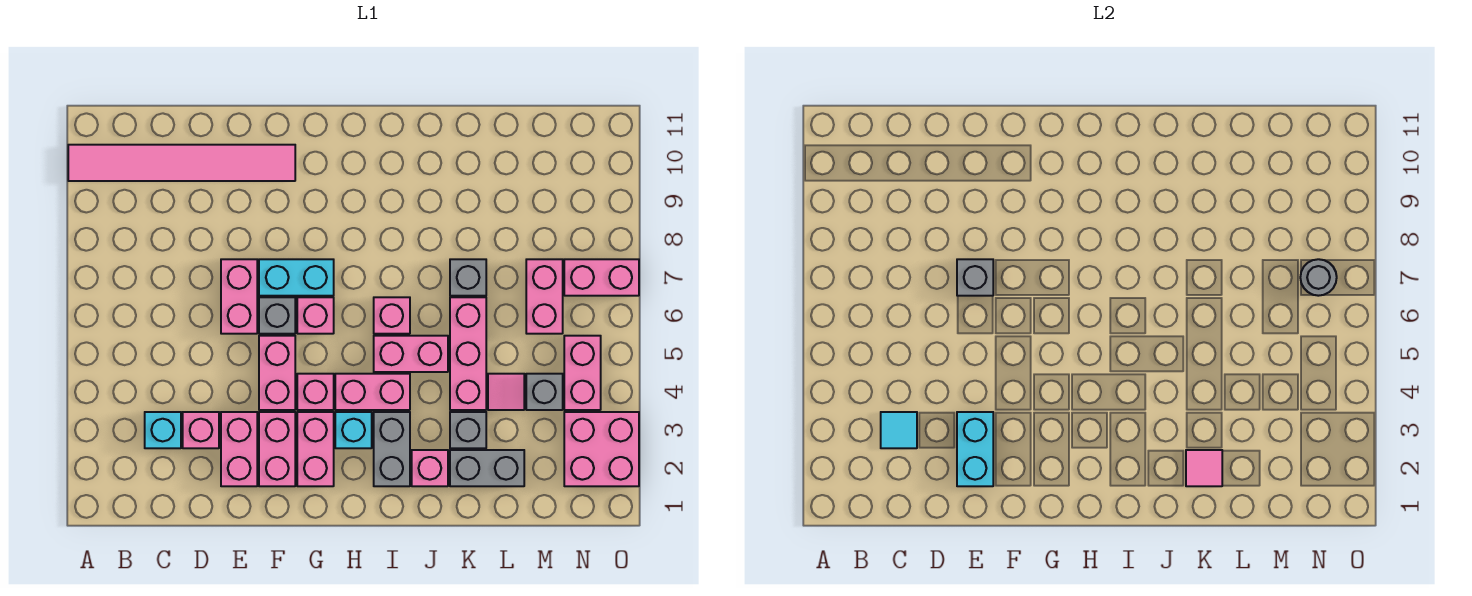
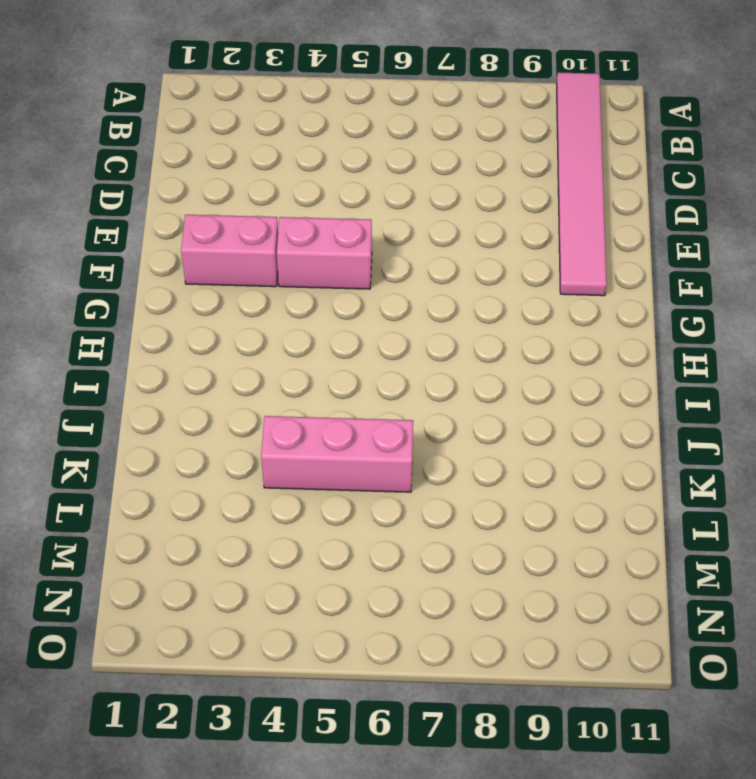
none -> cyan brick C3 level 1
none -> pink brick D3 level 1
none -> pink brick E2:E3 level 1
none -> pink brick E6:E7 level 1

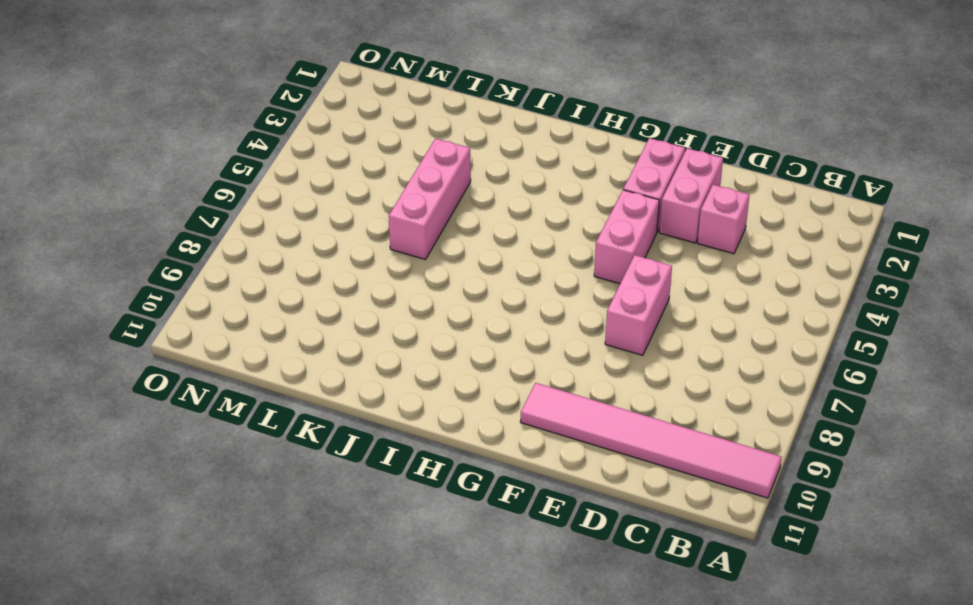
none -> cyan brick C3 level 1
none -> grey brick F6 level 1
none -> cyan brick F7:G7 level 1
none -> pink brick G2:G3 level 1

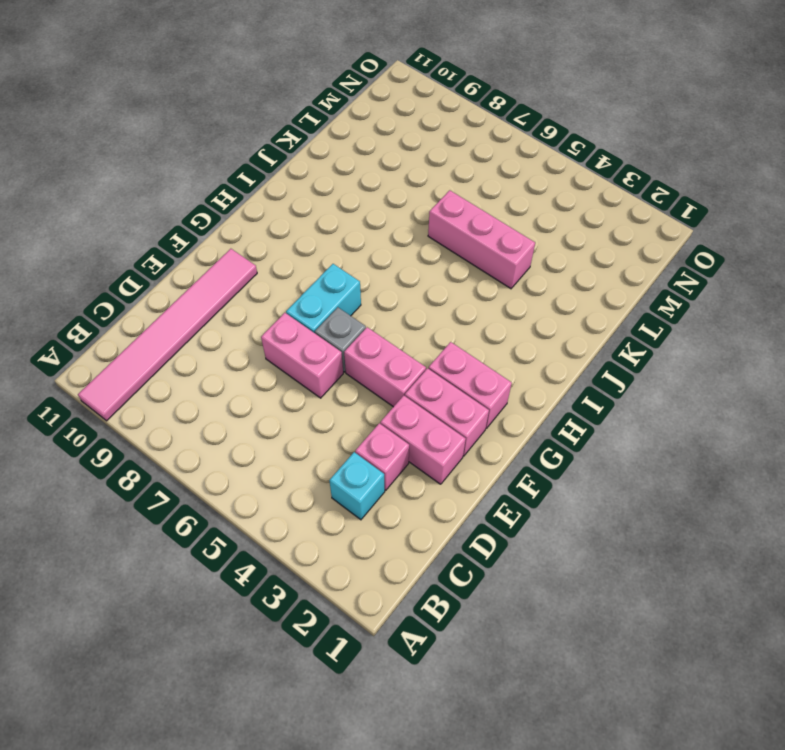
none -> pink brick G4 level 1
none -> pink brick G6 level 1
none -> cyan brick H3 level 1
none -> pink brick H4:I4 level 1

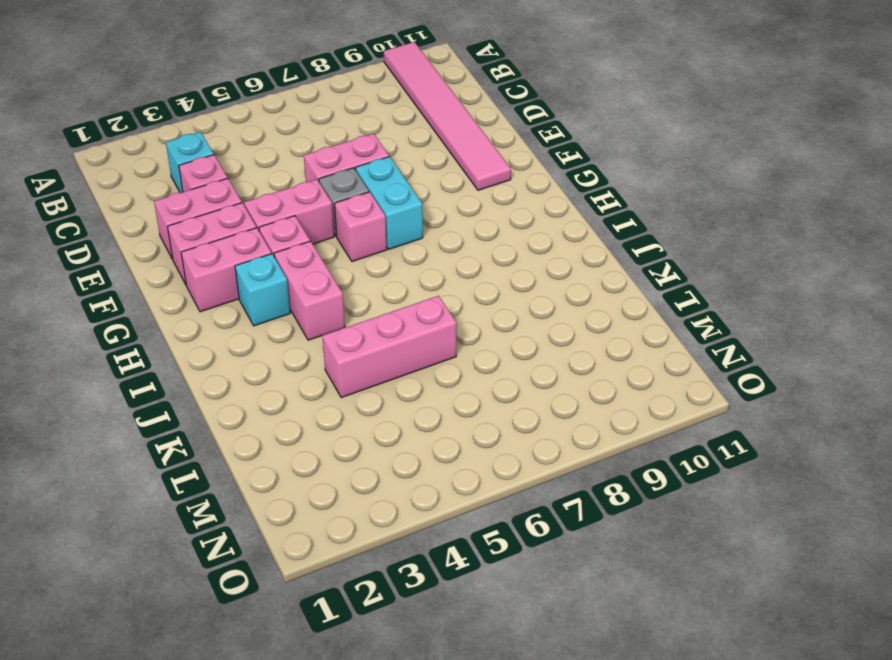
none -> grey brick I2:I3 level 1
none -> pink brick I5:J5 level 1
none -> pink brick I6 level 1
none -> pink brick J2 level 1

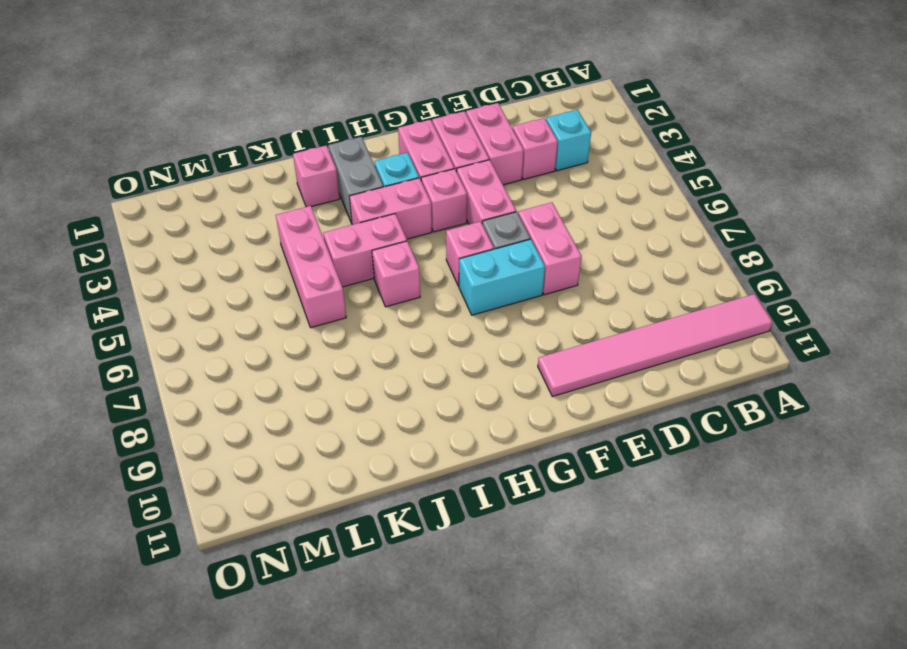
none -> grey brick K2:L2 level 1
none -> grey brick K3 level 1
none -> grey brick K7 level 1
none -> pink tile L4 level 1

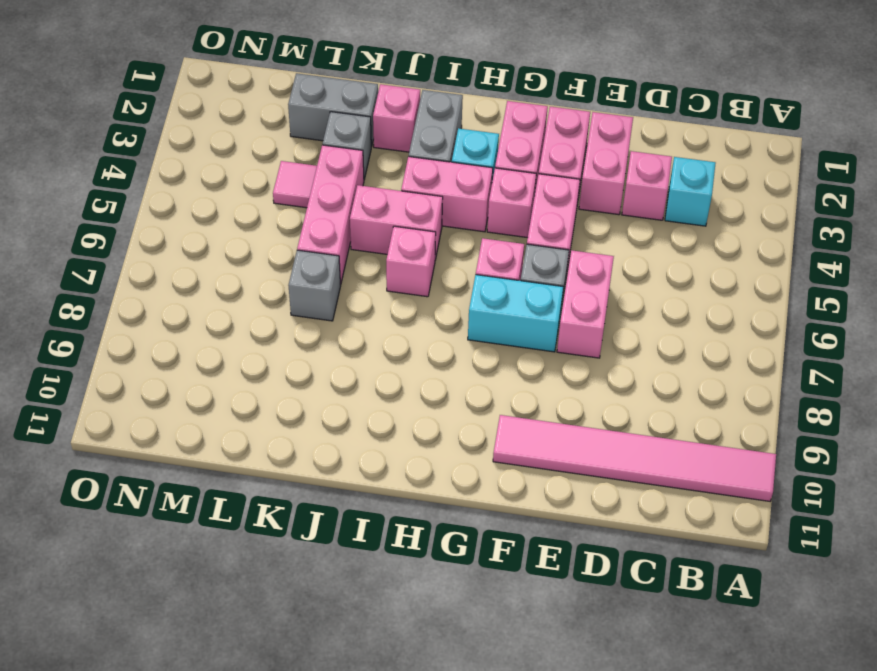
none -> grey brick M4 level 1
none -> pink brick M6:M7 level 1
none -> pink brick N2:O3 level 1
none -> pink brick N4:N5 level 1

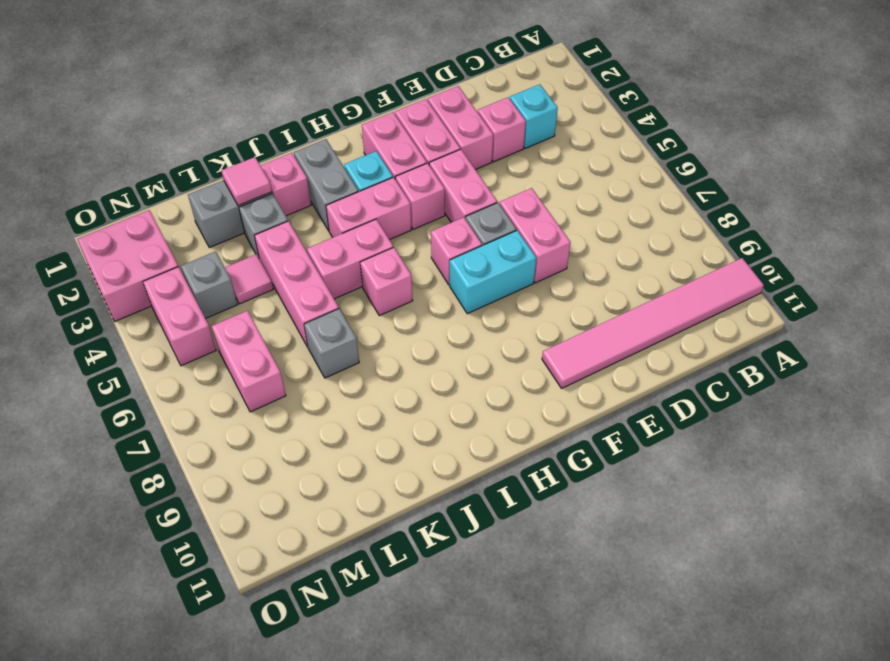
none -> pink brick N7:O7 level 1
none -> cyan tile C3 level 2
none -> cyan brick E2:E3 level 2
none -> grey brick E7 level 2

